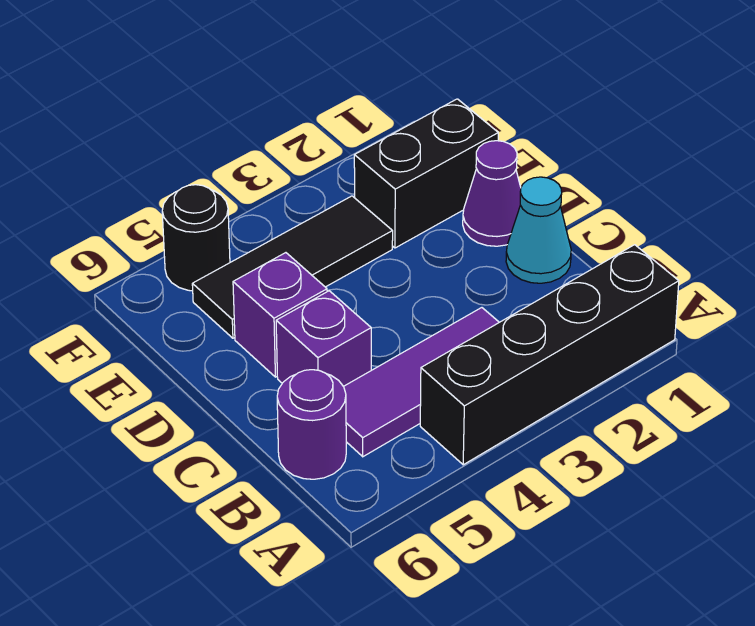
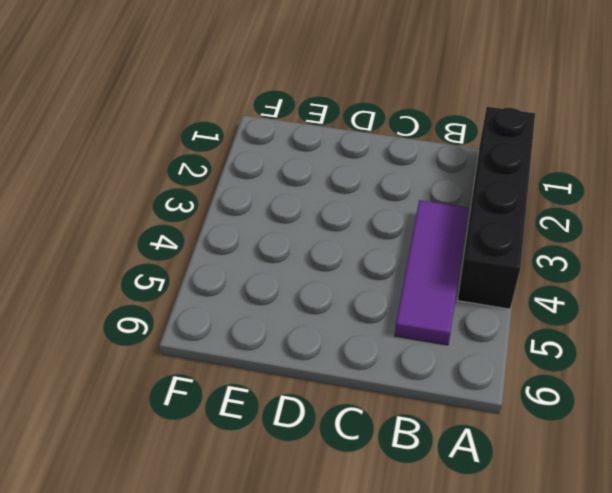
none -> purple round brick B6 level 1
none -> cyan cone C1 level 1

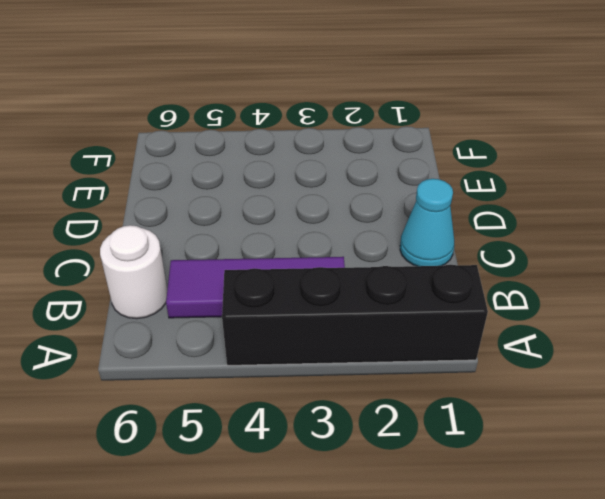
white round brick B6 level 1 -> purple round brick B6 level 1
none -> purple brick C5 level 1
none -> purple cone D1 level 1

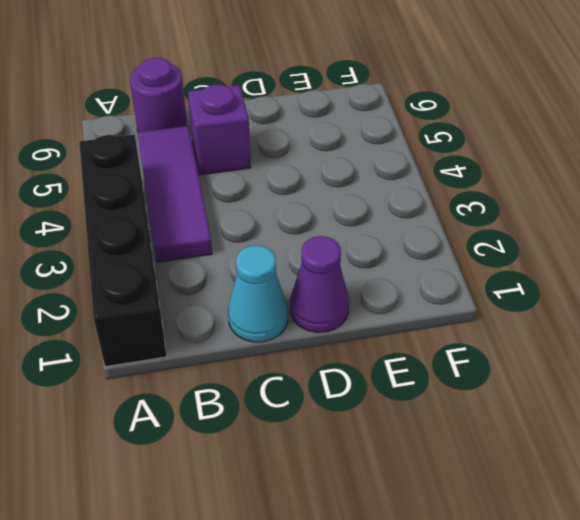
none -> purple brick D5 level 1
none -> black brick E1:E2 level 1

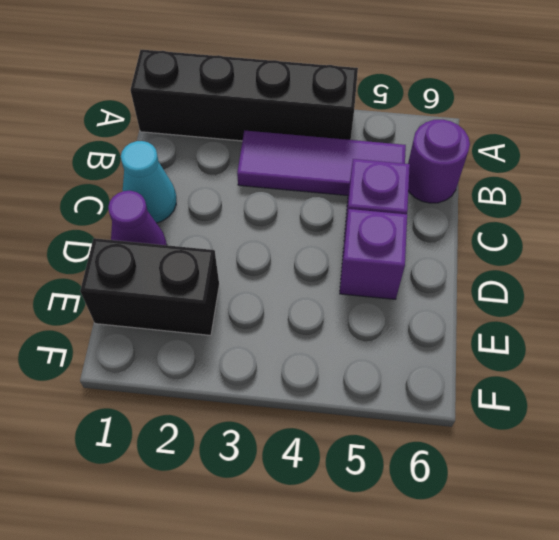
none -> black tile E3:E5 level 1
none -> black round brick F5 level 1

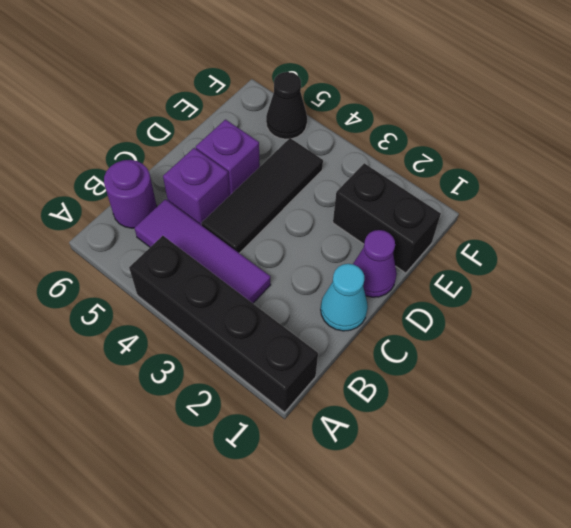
black tile C4:E4 level 1 -> black tile E3:E5 level 1
black cone F5 level 1 -> black round brick F5 level 1

